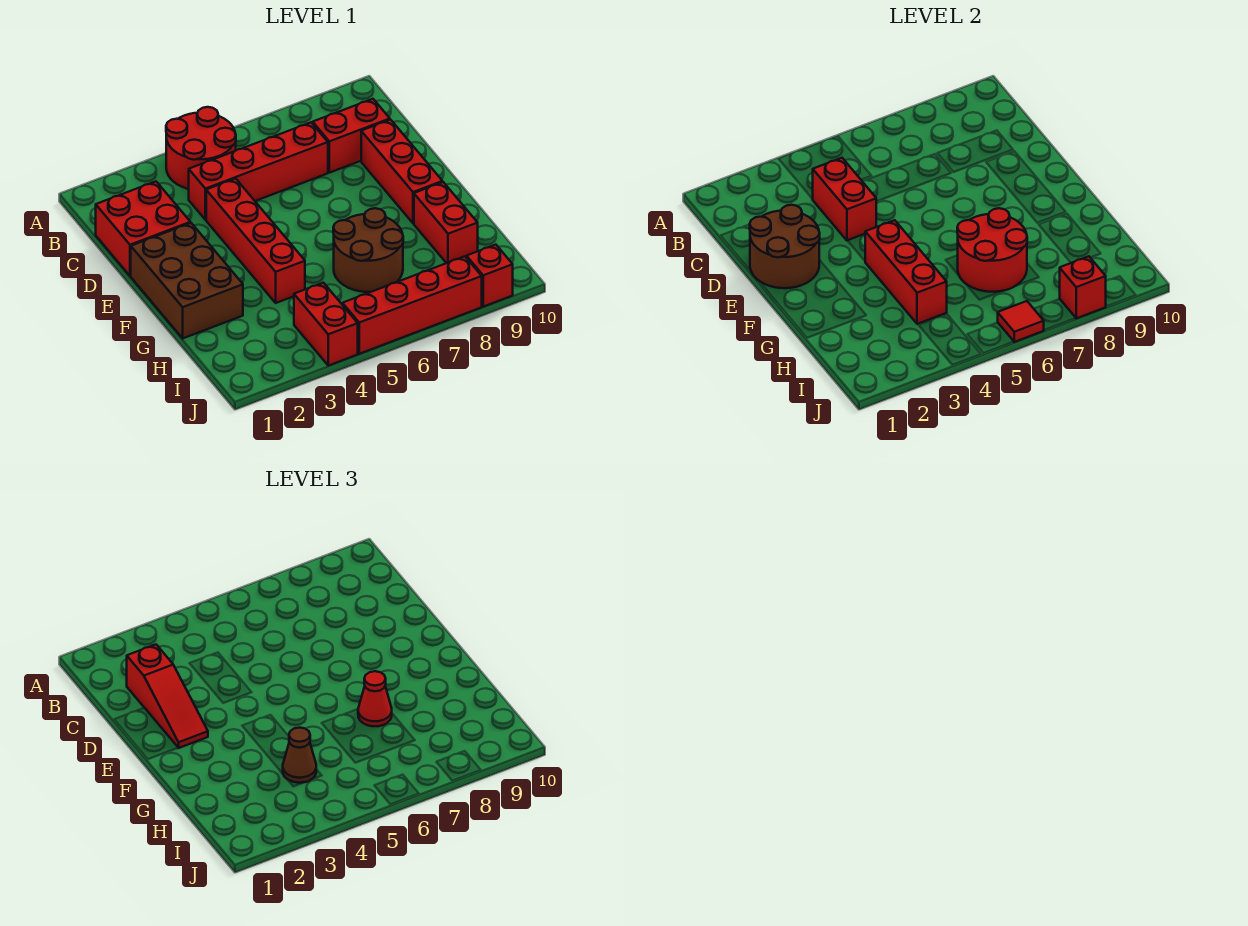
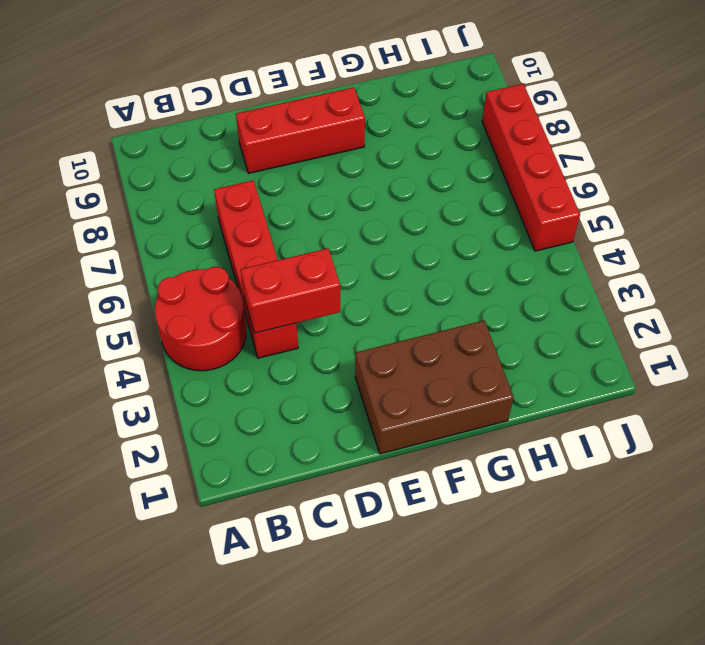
none -> red brick C1:D2 level 1
none -> red brick C8:C9 level 1
none -> red brick D4:G4 level 1

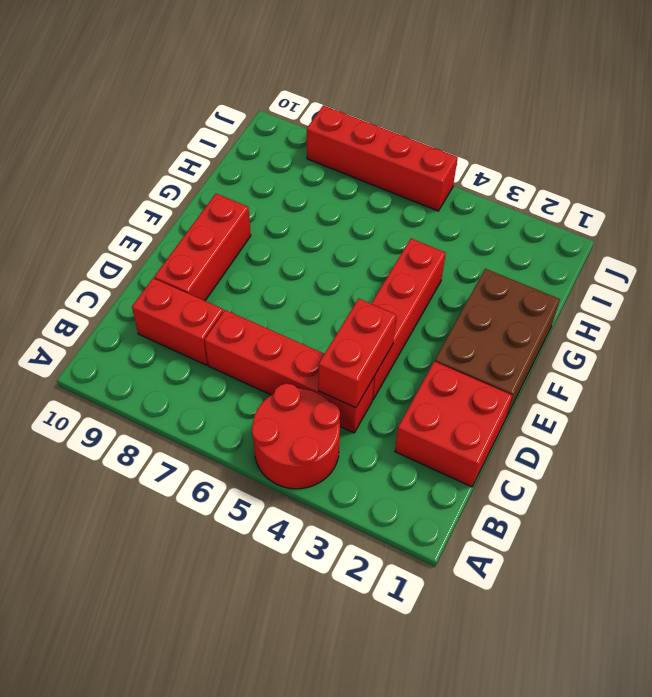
none -> brown round brick G6:H7 level 1
none -> red brick G9:H9 level 1
none -> red brick I4:J4 level 1

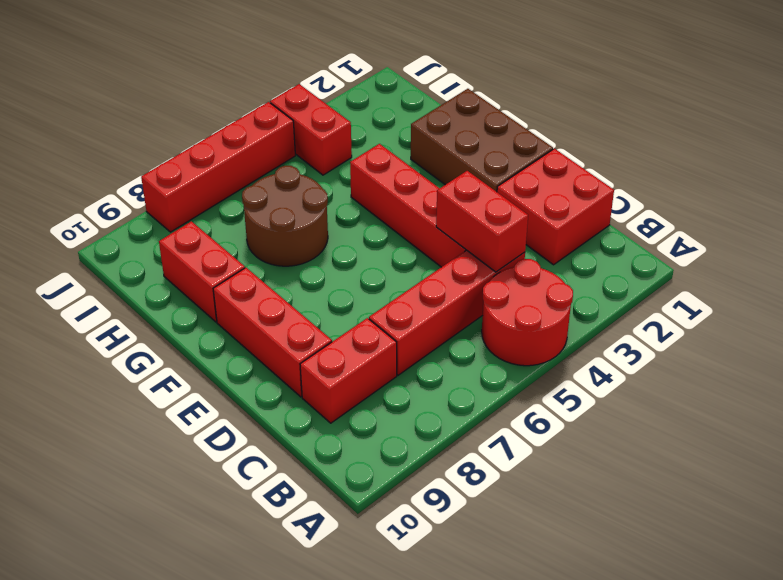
none -> red brick J9 level 1
none -> brown round brick D1:E2 level 2
none -> red brick F4:H4 level 2

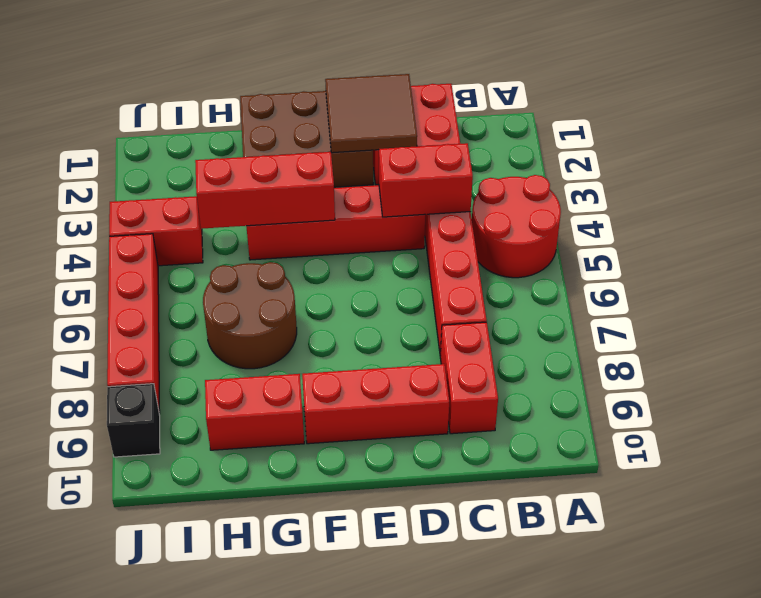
brown tile D1:E2 level 2 -> brown round brick D1:E2 level 2
black brick J9 level 1 -> red brick J9 level 1
none -> red round brick G6:H7 level 2
none -> red tile J6 level 2
none -> red brick J8 level 2

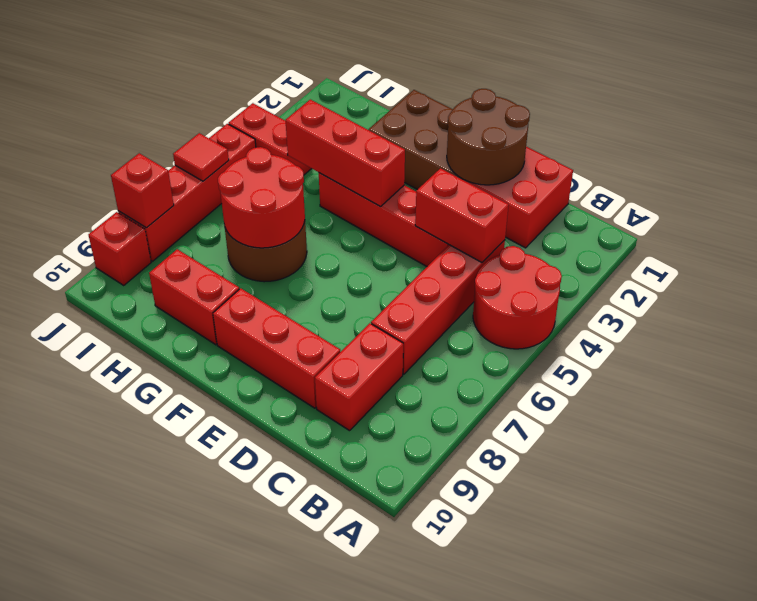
none -> red slope C2:E2 level 3 top C
none -> red cone G7 level 3
none -> brown cone H4 level 3

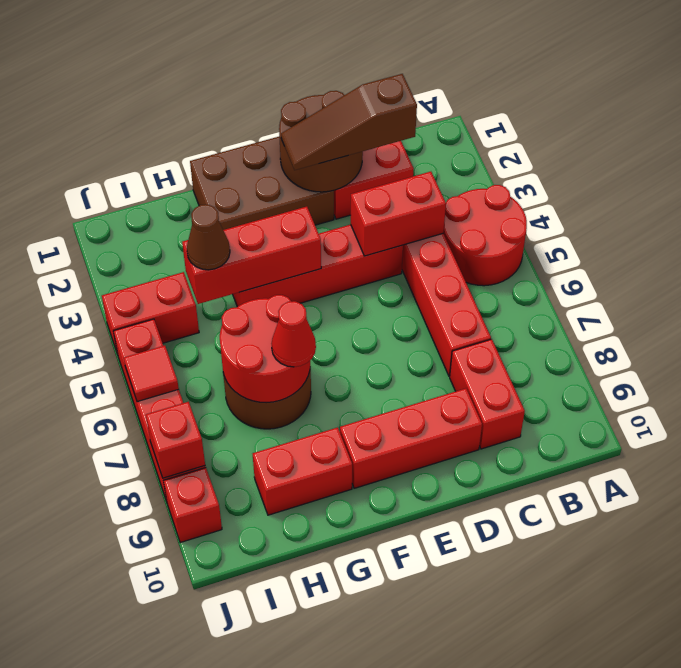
brown slope C2:E2 level 3 top C -> red slope C2:E2 level 3 top C

